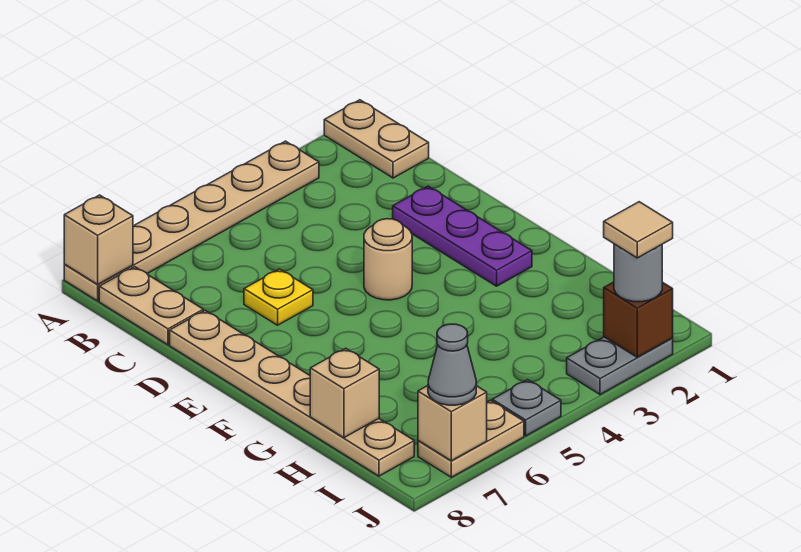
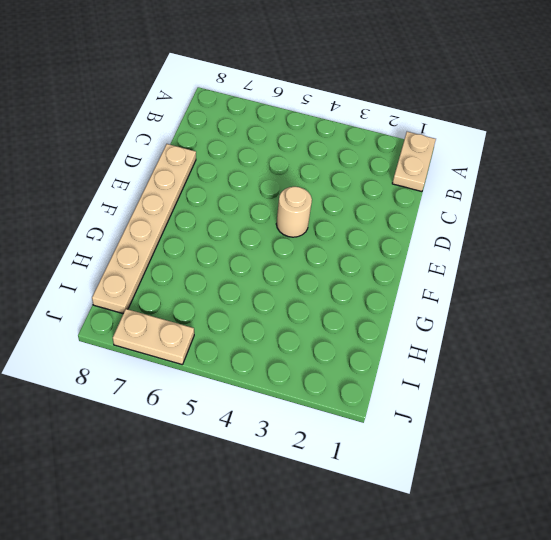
none -> tan plate A3:A8 level 1
none -> tan plate B8:C8 level 1
none -> purple plate D2:F2 level 1

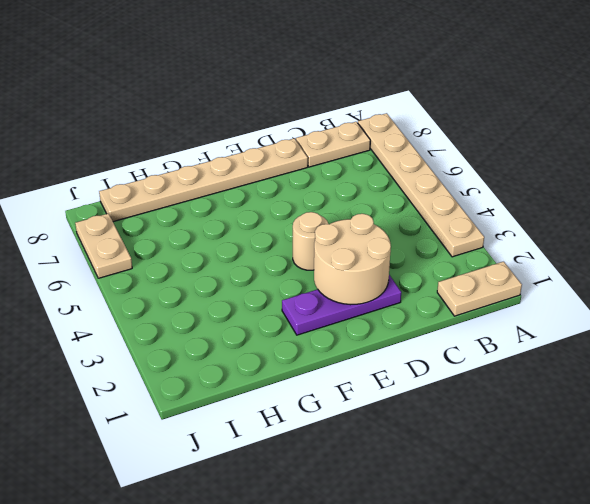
tan round brick D2:E3 level 2 -> none
none -> yellow plate D6 level 1
none -> grey plate J2:J3 level 1
none -> grey plate J5 level 1

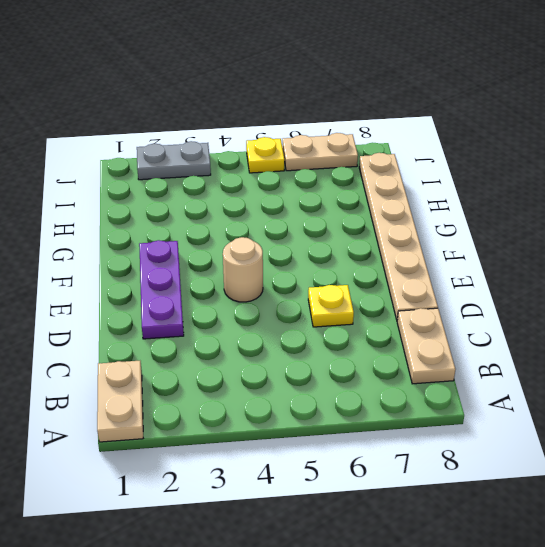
yellow plate J5 level 1 -> grey plate J5 level 1
none -> tan plate A3:A8 level 1
none -> tan brick A8 level 2
none -> tan brick H8 level 2

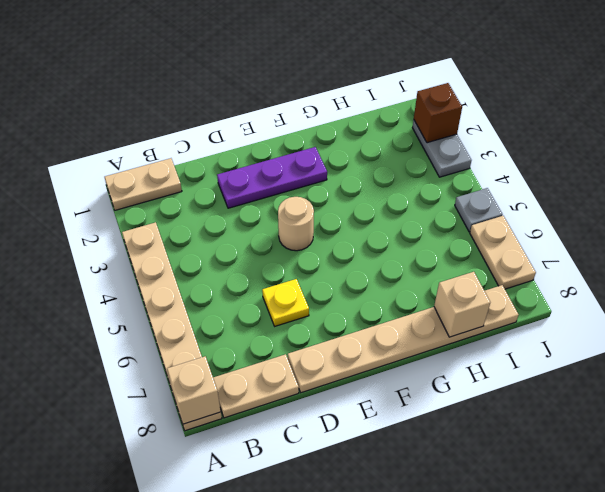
none -> tan brick J7 level 2
none -> grey round brick J2 level 3
none -> grey cone J7 level 3

